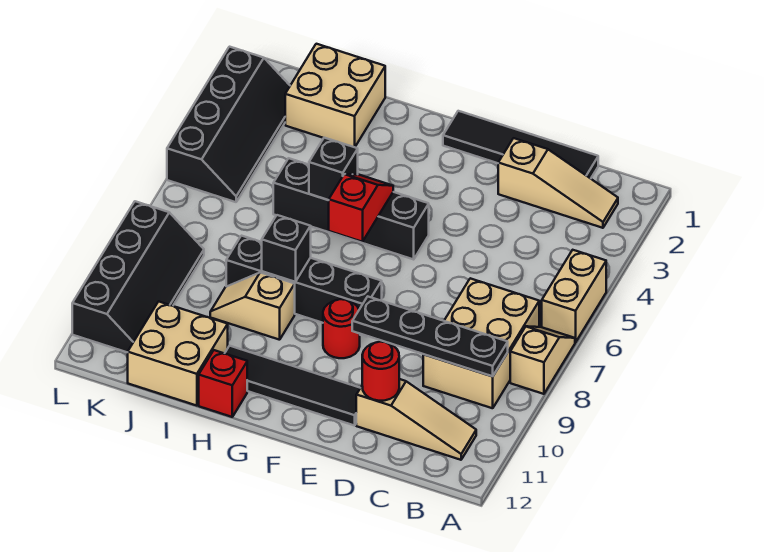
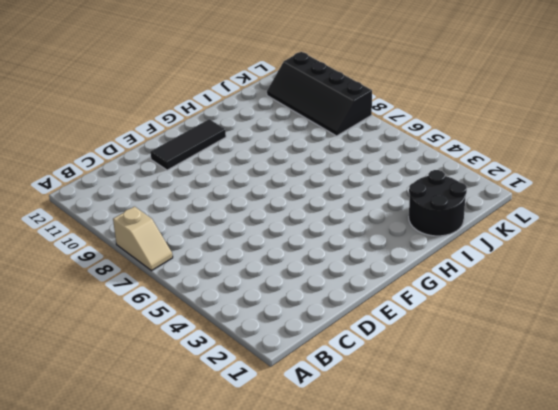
black tile E11:G11 level 1 -> black tile E11:H11 level 1
black round brick I1:J2 level 1 -> tan brick I1:J2 level 1
none -> tan brick A5:A6 level 1
none -> tan slope B2:D2 level 1 top D
none -> tan brick B7:C9 level 1

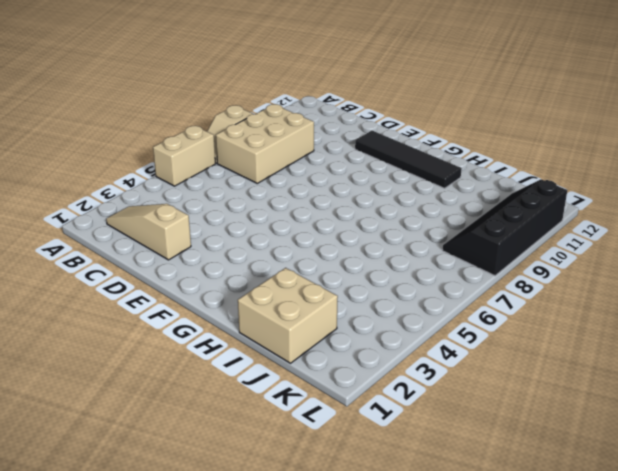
none -> tan slope B11:D11 level 1 top D
none -> black tile C1:F1 level 1
none -> black brick F5:I5 level 1

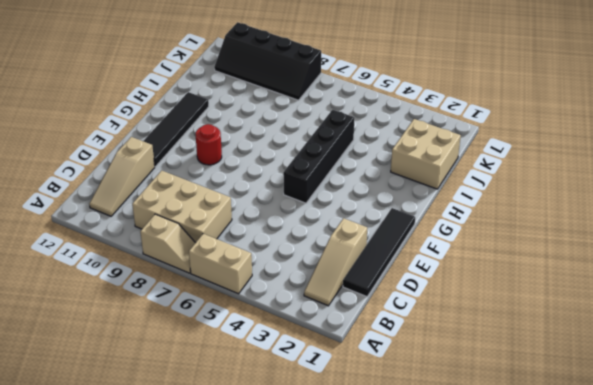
none -> black brick F8:I8 level 1
none -> tan slope H9:I9 level 1 top H
none -> red brick H12 level 1

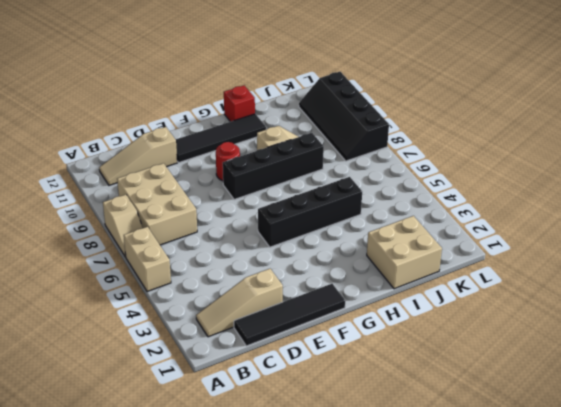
none -> tan brick I11:J12 level 1
none -> black slope K2:L5 level 1 top L
none -> black plate B9:E9 level 2

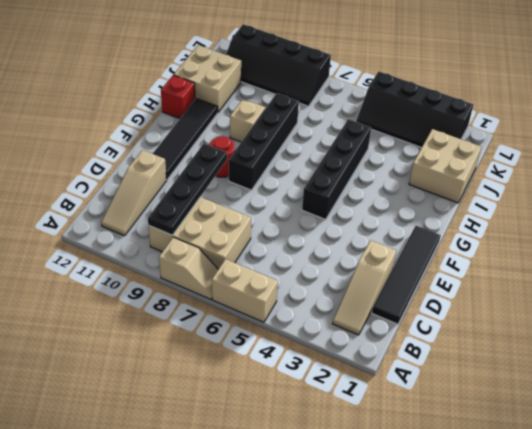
none -> red round brick D11 level 2
none -> red slope G5:G6 level 2 top 6
none -> black brick H5 level 2

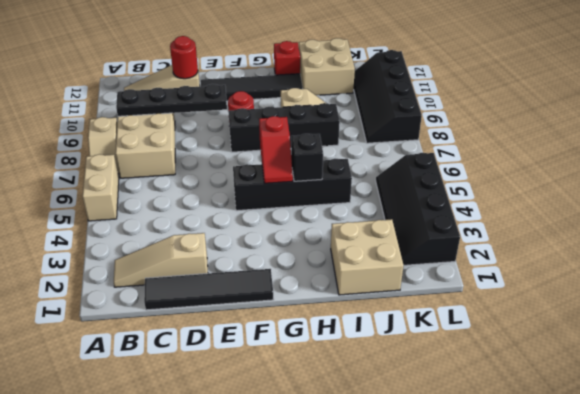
none -> black brick H8 level 2

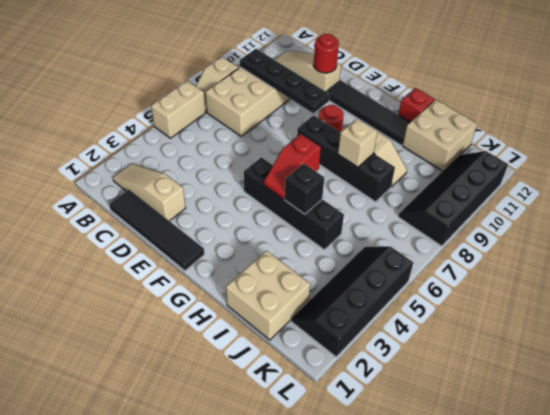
tan brick H8 level 2 -> black brick H8 level 2

